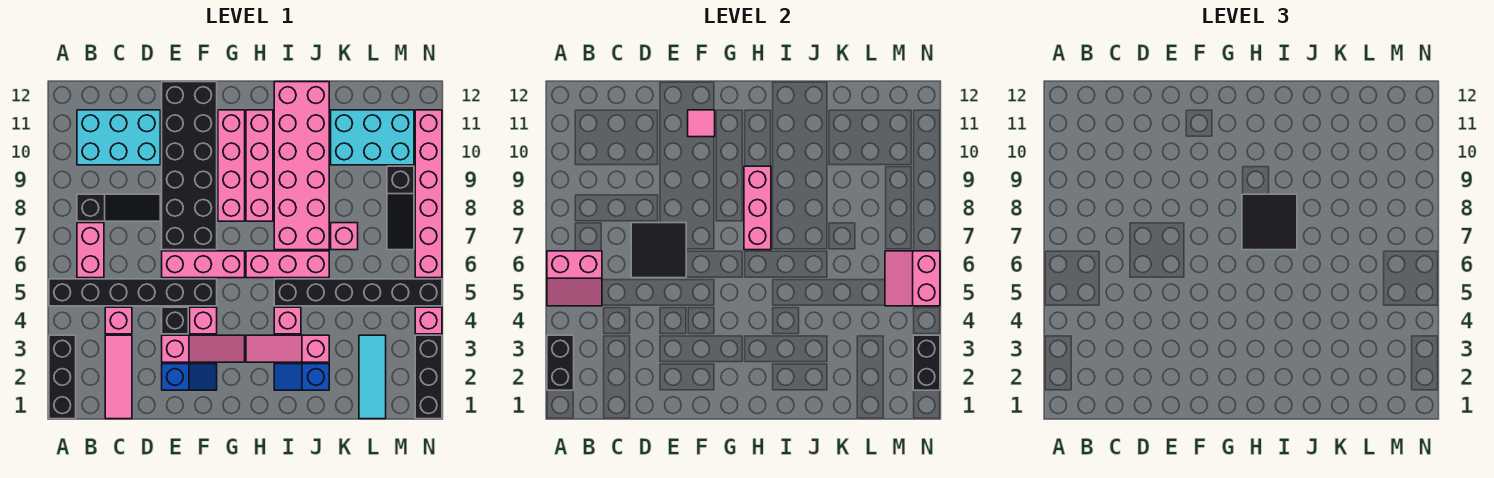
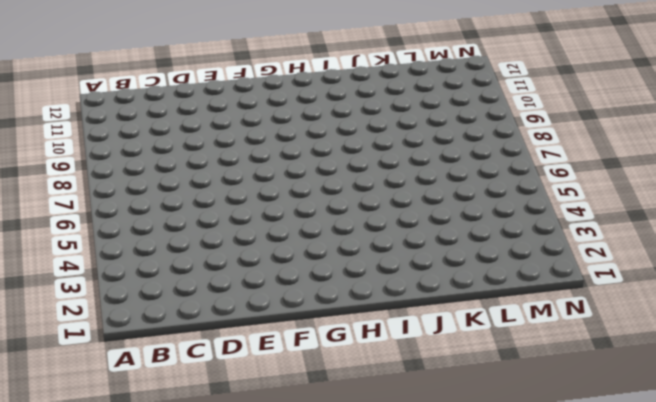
none -> black brick A1:A3 level 1
none -> black brick A5:F5 level 1
none -> pink brick B6:B7 level 1
none -> black slope B8:D8 level 1 top B

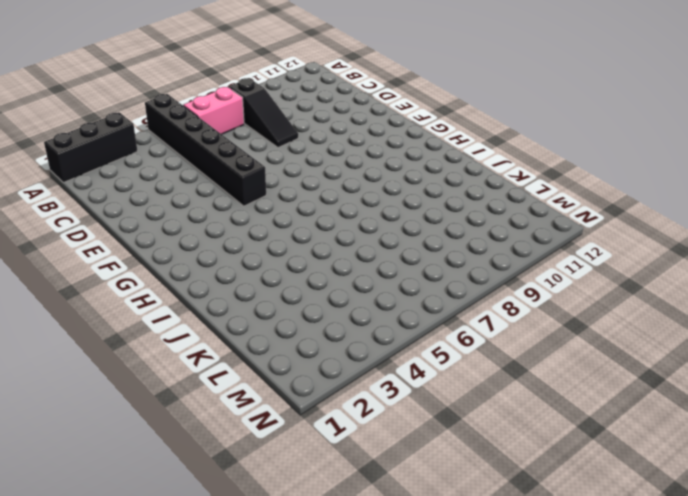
none -> cyan brick B10:D11 level 1
none -> pink tile C1:C3 level 1
none -> pink brick C4 level 1
none -> blue slope E2:F2 level 1 top E

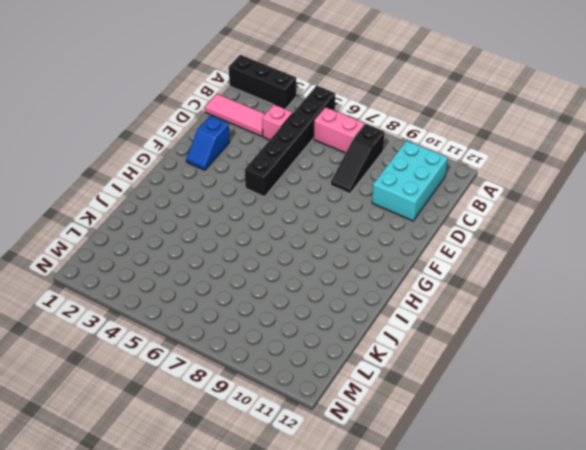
none -> pink slope E3:G3 level 1 top E
none -> black brick E4 level 1
none -> pink brick E6:G6 level 1
none -> black brick E7:F12 level 1

